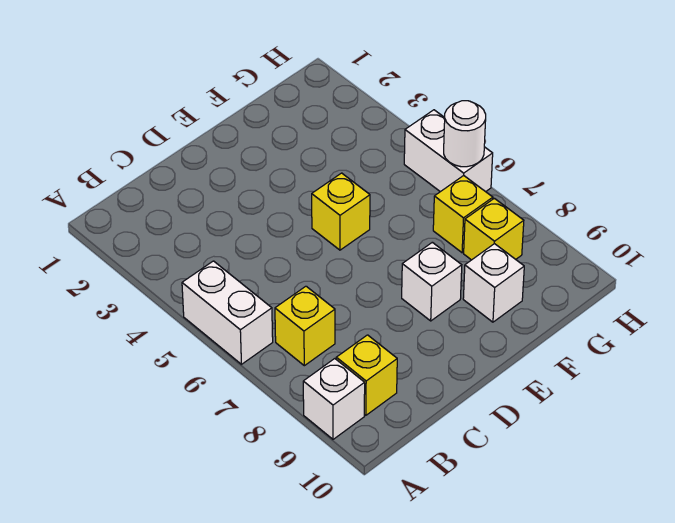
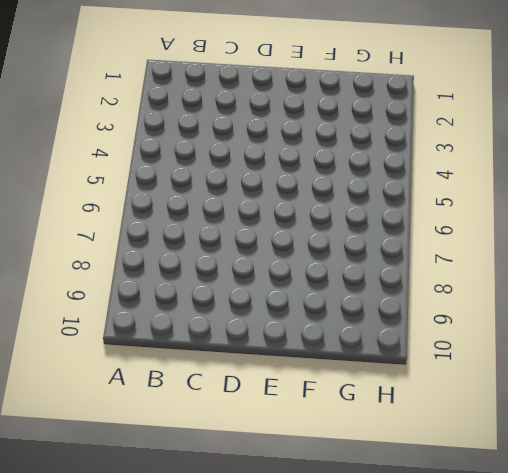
none -> white brick A5:A6 level 1
none -> white brick A9 level 1

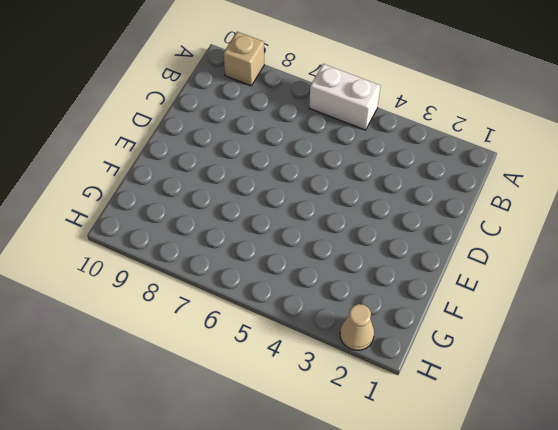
tan brick A9 level 1 -> white brick A9 level 1
tan cone H2 level 1 -> none
none -> yellow brick B7 level 1
none -> yellow brick B9 level 1

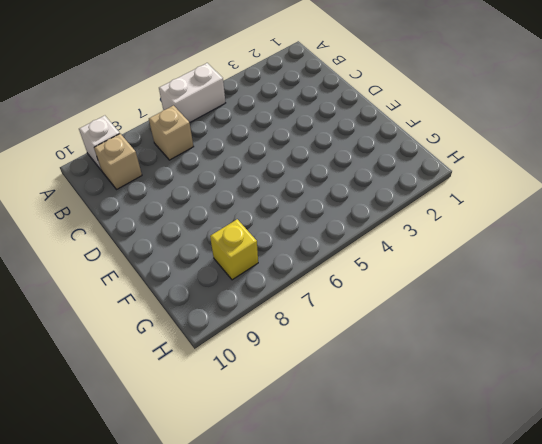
tan brick B7 level 1 -> yellow brick B7 level 1
tan brick B9 level 1 -> yellow brick B9 level 1
none -> yellow brick E5 level 1
none -> white brick E8 level 1

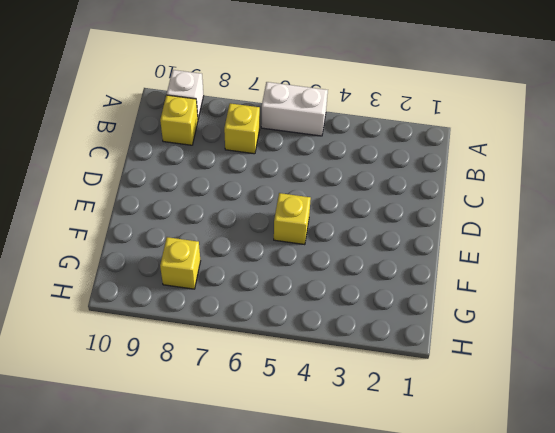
none -> white brick E8 level 1
none -> white brick F9 level 1

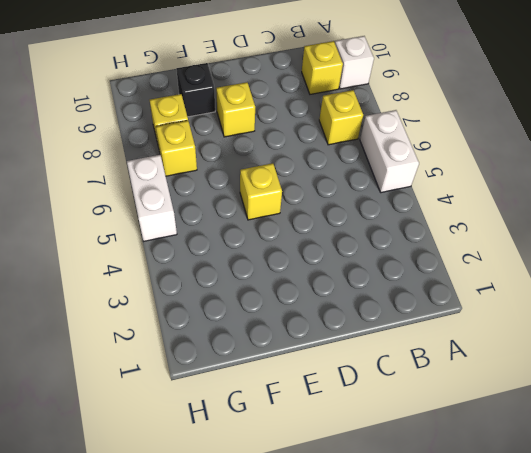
yellow brick E8 level 1 -> white brick E8 level 1
black brick F9 level 1 -> white brick F9 level 1
none -> white round brick H6 level 2

